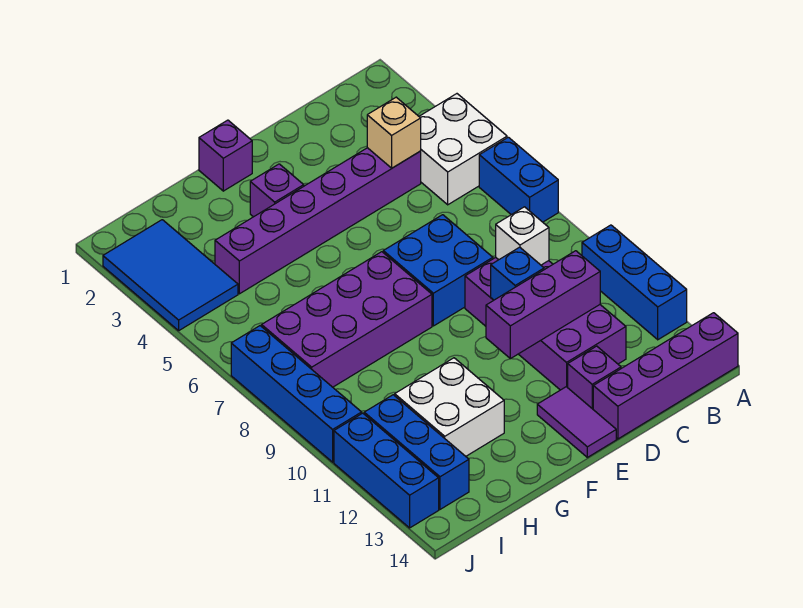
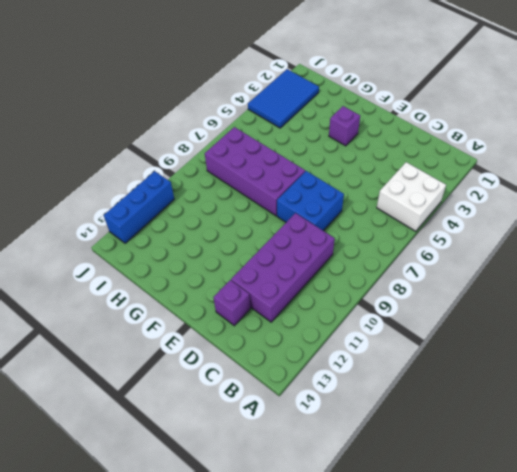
none -> blue brick A6:A7 level 1
none -> blue brick A10:A12 level 1
none -> purple brick A14:D14 level 1

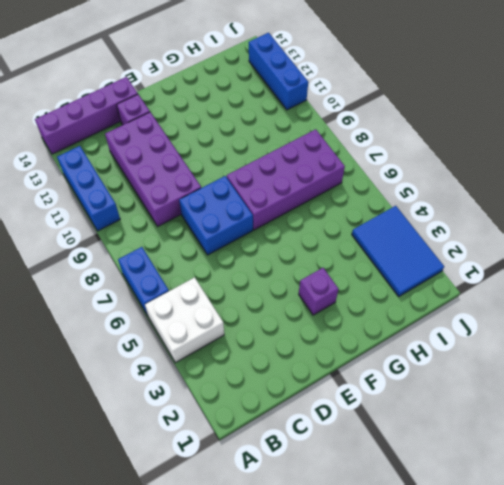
none -> purple brick C4:H4 level 1
none -> purple tile E13:E14 level 1
none -> purple brick F1 level 1

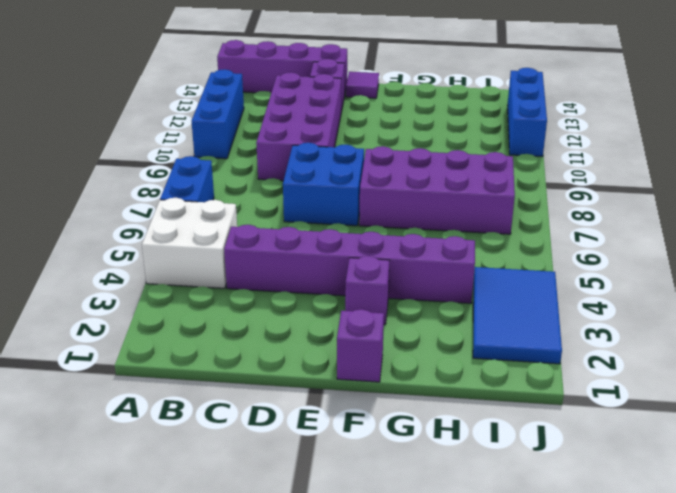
purple tile E14 level 1 -> purple tile E13:E14 level 1
none -> white brick G11:H12 level 1
none -> blue brick I11:I13 level 1
none -> blue brick J7:J10 level 1

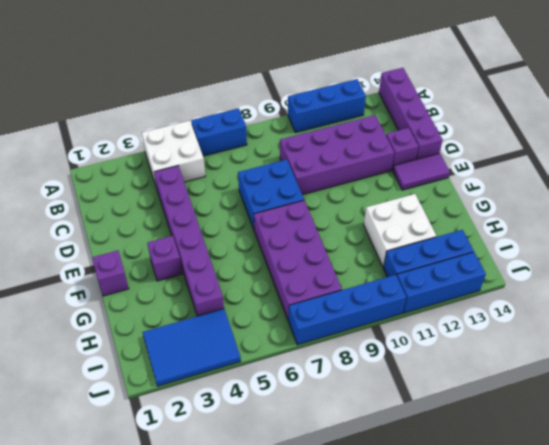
none -> tan brick C4 level 2
none -> white brick C9 level 2
none -> purple brick C11:E11 level 2

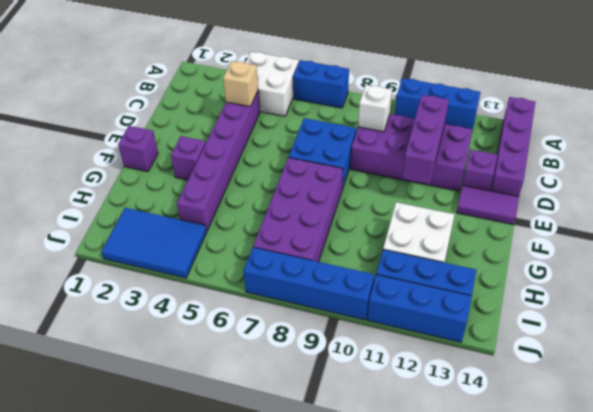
none -> blue brick D10 level 2

